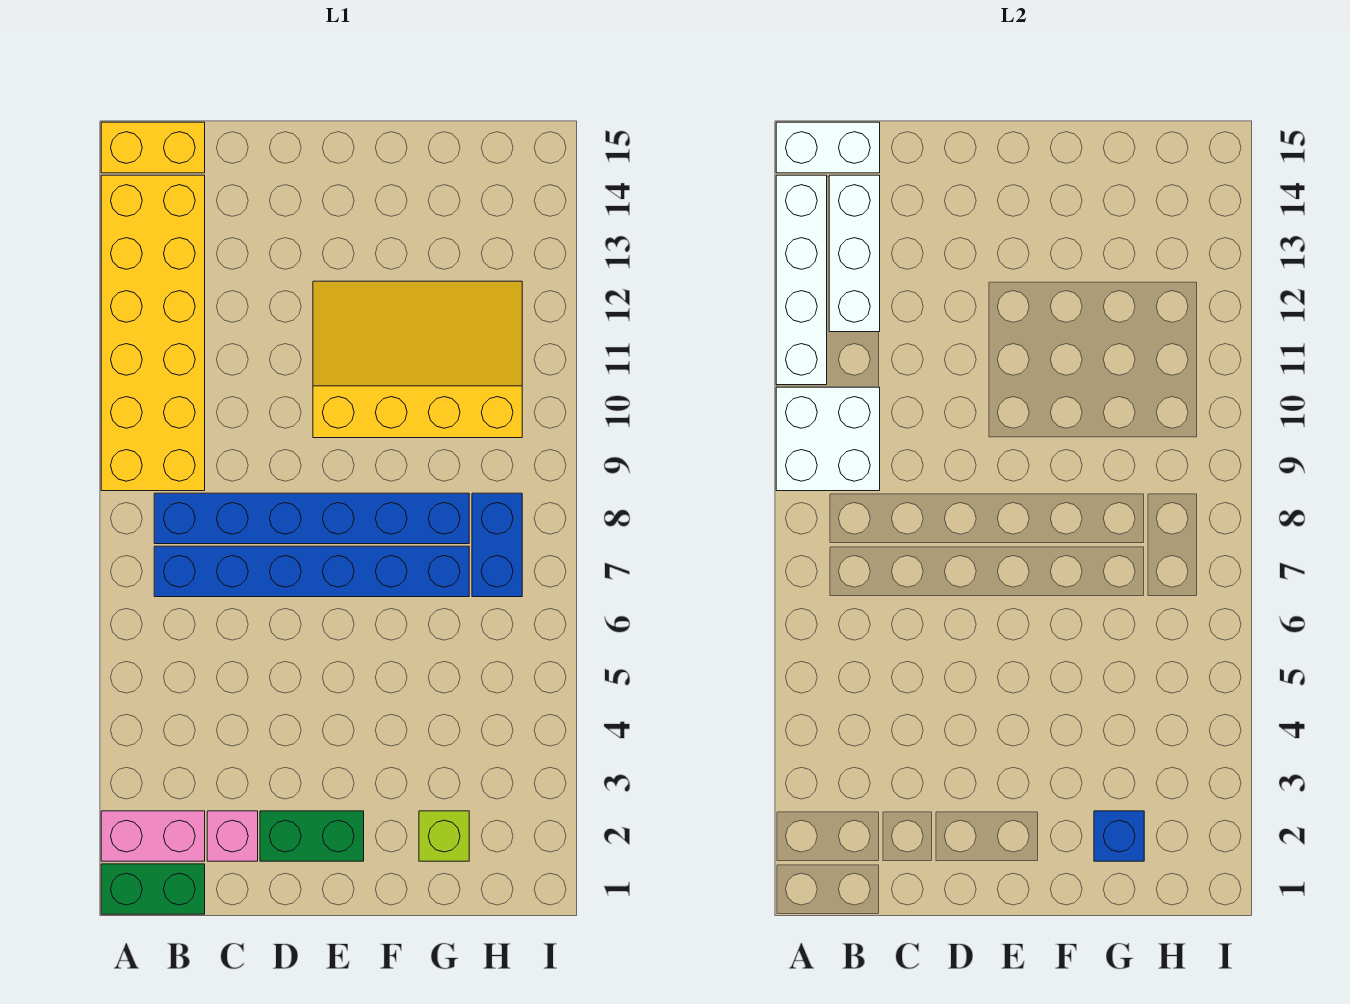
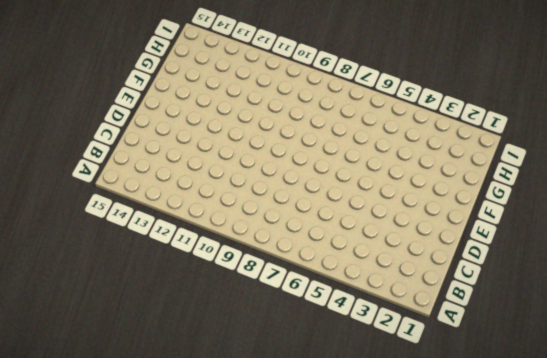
none -> green brick A1:B1 level 1
none -> pink brick A2:B2 level 1
none -> yellow brick A9:B14 level 1

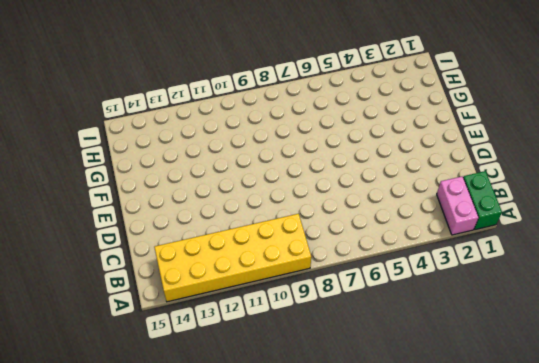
none -> yellow brick A15:B15 level 1
none -> blue brick B7:G7 level 1
none -> blue brick B8:G8 level 1

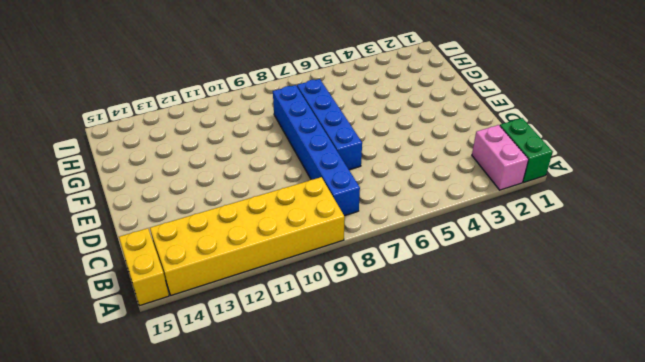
blue brick D7:G7 level 1 -> blue brick B7:G7 level 1
none -> pink brick C2 level 1
none -> green brick D2:E2 level 1
none -> yellow slope E10:H12 level 1 top 10

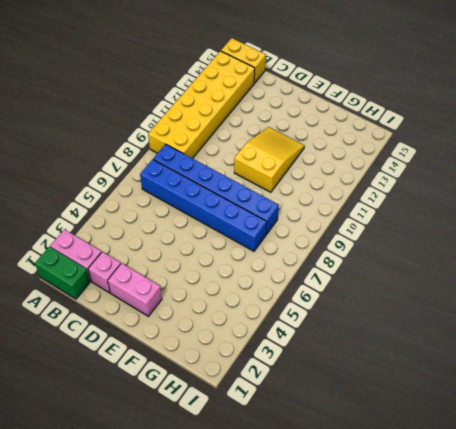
pink brick D2:E2 level 1 -> green brick D2:E2 level 1
yellow slope E10:F12 level 1 top 10 -> yellow slope E10:H12 level 1 top 10
none -> lime brick G2 level 1
none -> blue brick H7:H8 level 1
none -> white brick A9:B10 level 2

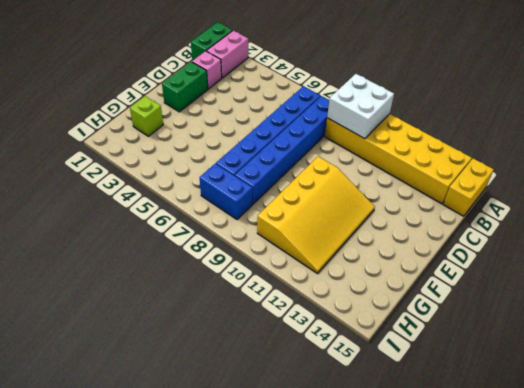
none -> white brick A11:A14 level 2
none -> white brick A15:B15 level 2
none -> white brick B12:B14 level 2

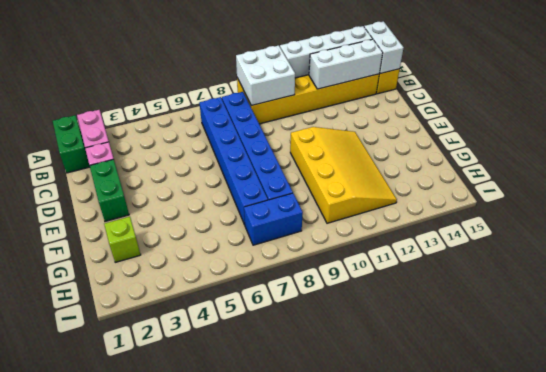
none -> blue brick G2 level 2

